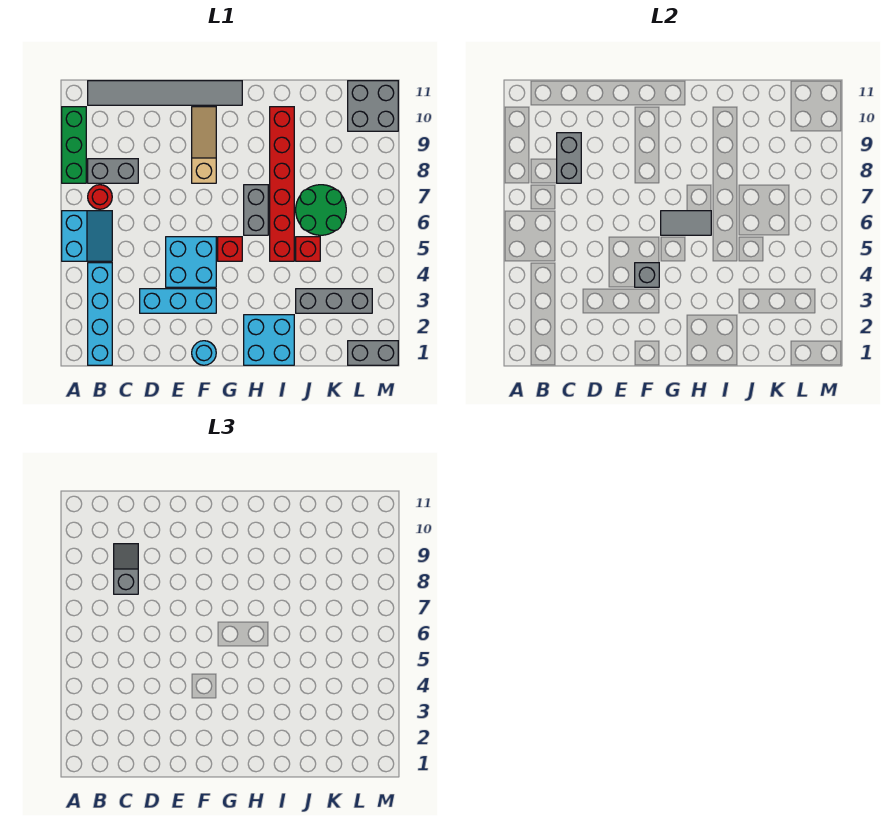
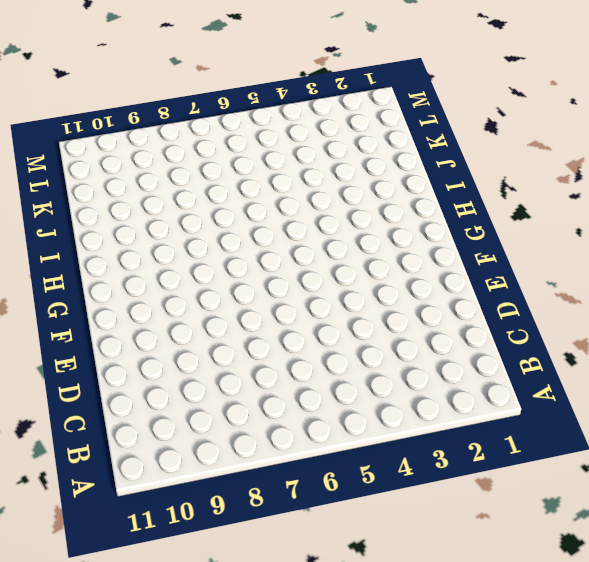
none -> cyan slope A5:B6 level 1 top A
none -> green brick A8:A10 level 1
none -> cyan brick B1:B4 level 1

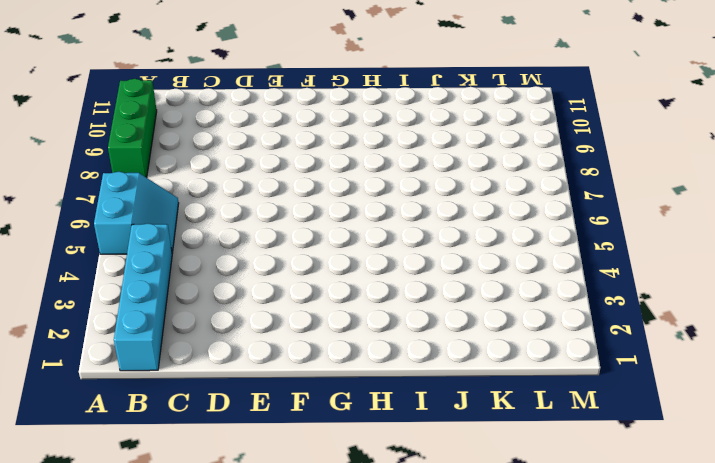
none -> red round brick B7 level 1
none -> grey brick B8:C8 level 1
none -> grey tile B11:G11 level 1

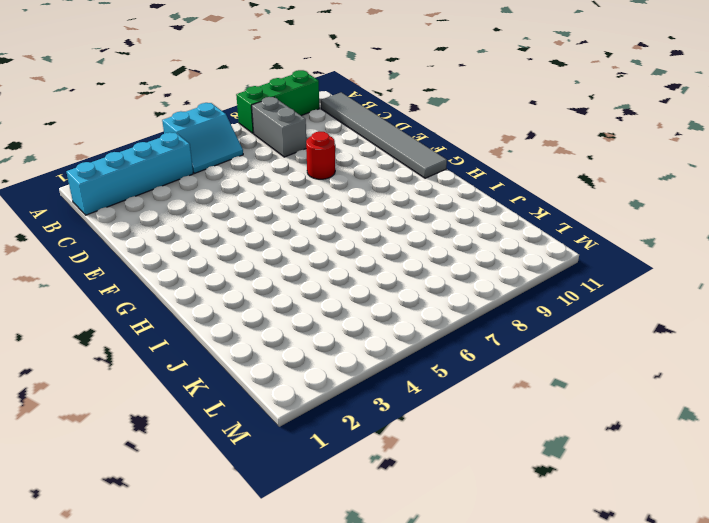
red round brick E8 level 1 -> red round brick B7 level 1
none -> cyan brick D3:F3 level 1
none -> cyan brick E4:F5 level 1
none -> cyan round brick F1 level 1

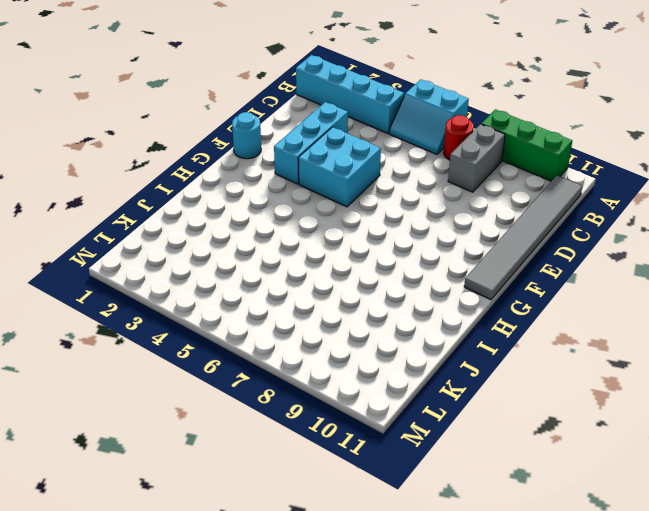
none -> tan slope F8:F10 level 1 top 8
none -> red brick G5 level 1
none -> cyan brick H1:I2 level 1

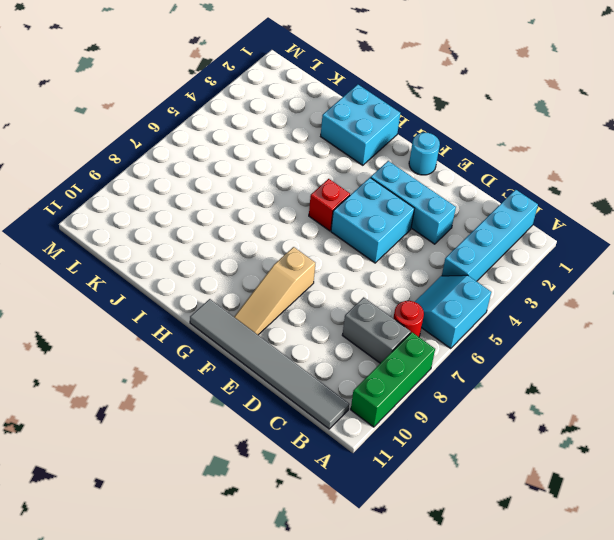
none -> grey brick H6:H7 level 1
none -> red brick I5:I10 level 1
none -> grey brick J3:L3 level 1

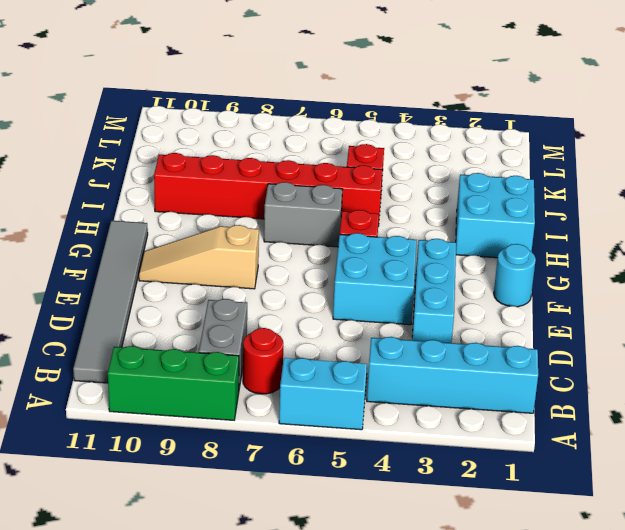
none -> grey brick J3:L3 level 1
none -> green round brick J6:K7 level 1
none -> grey brick L1:M1 level 1

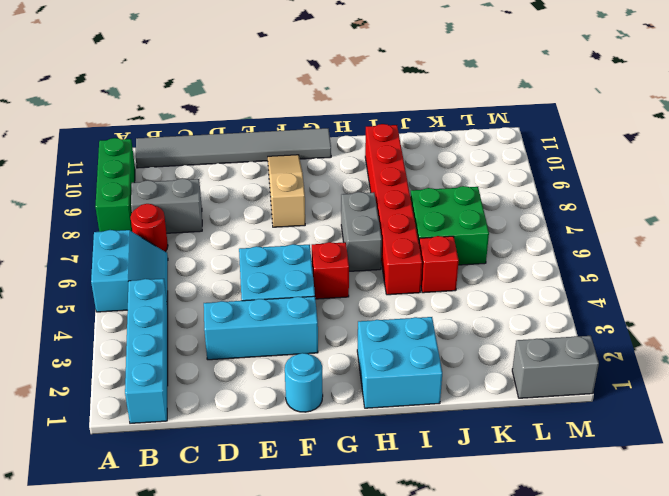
green brick J6:K7 level 1 -> green round brick J6:K7 level 1
none -> grey brick J3:L3 level 1
none -> grey brick L10:M11 level 1
none -> grey brick C8:C9 level 2

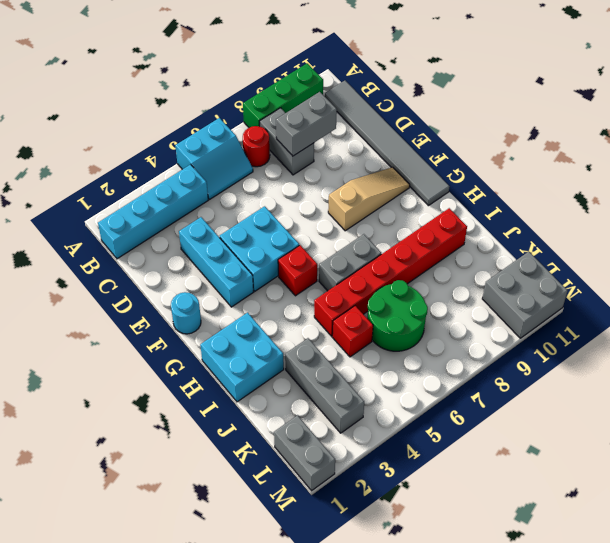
none -> grey brick F4 level 2
none -> grey tile G6:H6 level 2
none -> grey slope C8:C9 level 3 top 8

